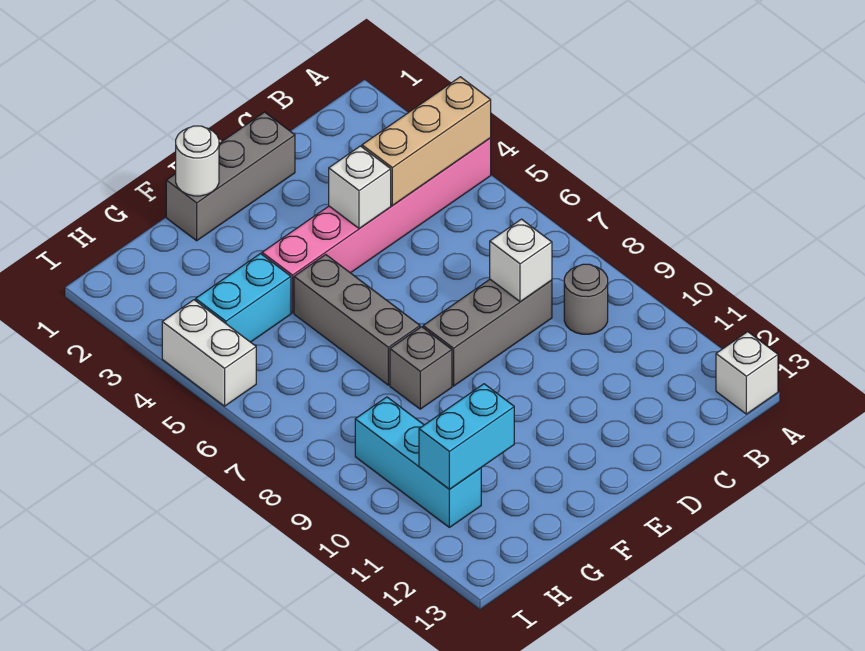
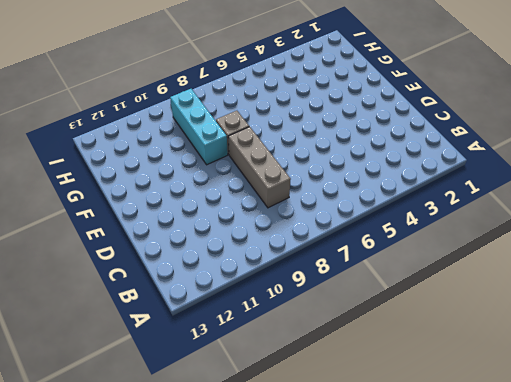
cyan brick F9:H9 level 1 -> cyan brick H9:H11 level 1
none -> pink brick A4:F4 level 1
none -> white brick A13 level 1
none -> grey round brick B9 level 1

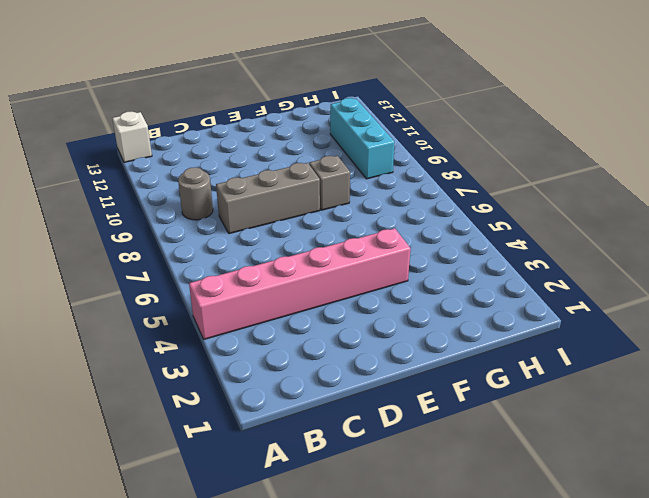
none -> grey brick D1:F1 level 1
none -> grey brick F5:F7 level 1
none -> cyan brick G4:H4 level 1

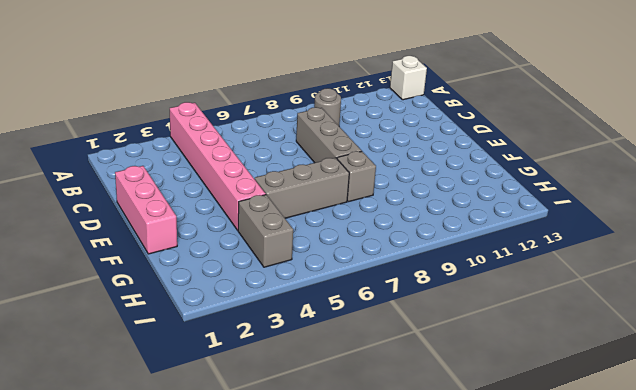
pink brick D1:F1 level 1 -> grey brick D1:F1 level 1
grey brick G4:H4 level 1 -> cyan brick G4:H4 level 1
none -> cyan brick H9:H11 level 1
none -> white brick I4:I5 level 1
none -> tan brick A4:C4 level 2

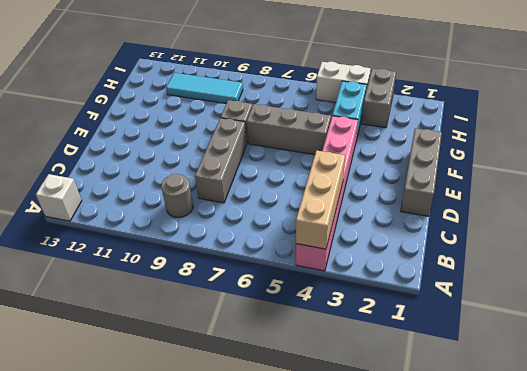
grey brick H3:I3 level 1 -> none
cyan tile H9:H11 level 1 -> cyan brick H9:H11 level 1
none -> white brick C8 level 2
none -> white brick D4 level 2
none -> white round brick F1 level 2

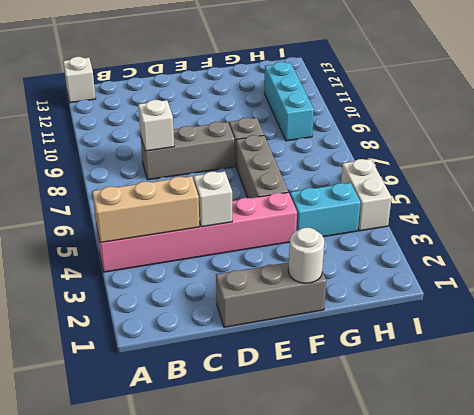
none -> grey round brick B9 level 1
none -> cyan brick G11:H11 level 2

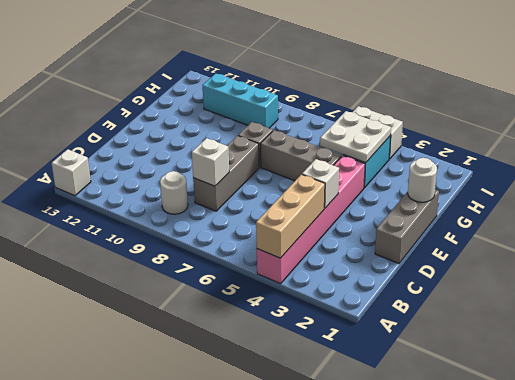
white round brick B9 level 1 -> grey round brick B9 level 1
white plate G4:H5 level 2 -> none
none -> cyan brick G11:H11 level 2

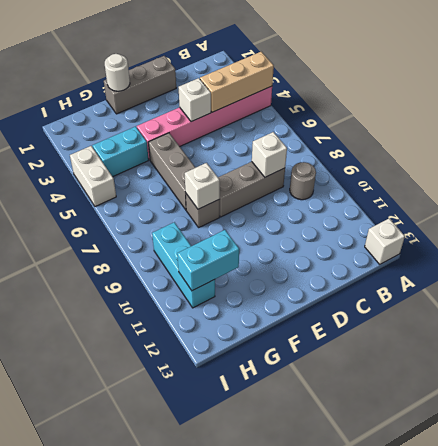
white brick F8 level 2 -> none

